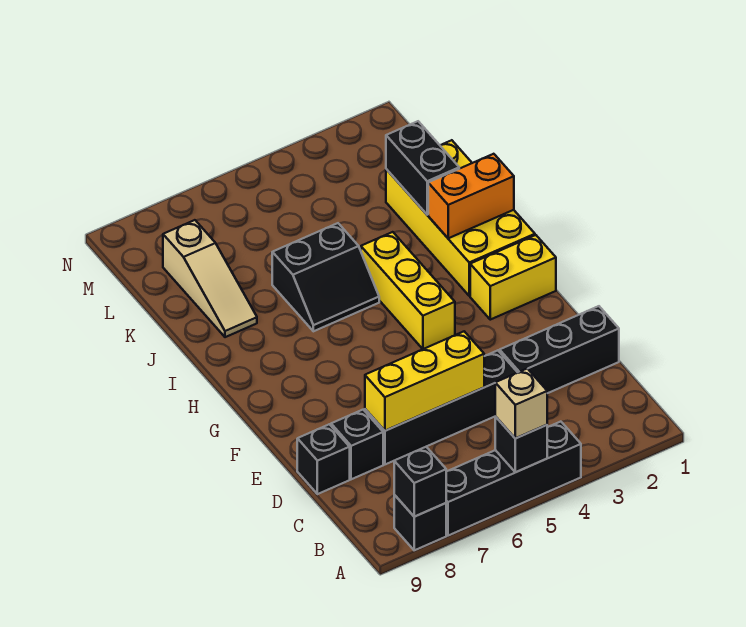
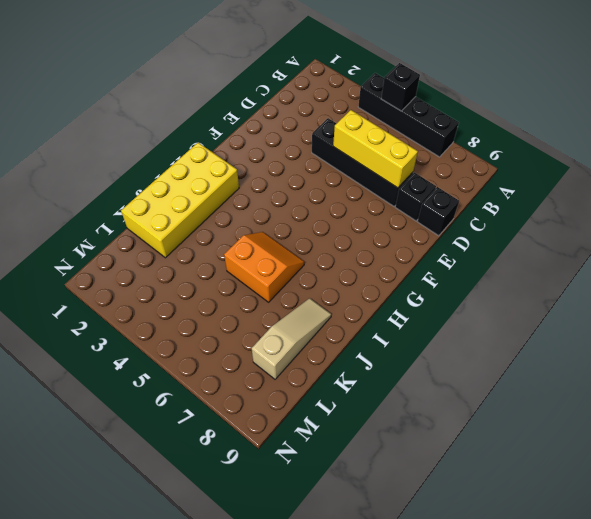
orange slope I5:J6 level 1 top J -> black slope I5:J6 level 1 top J
none -> black brick A8 level 1
none -> black brick D1:D3 level 1
none -> yellow brick G1:G2 level 1

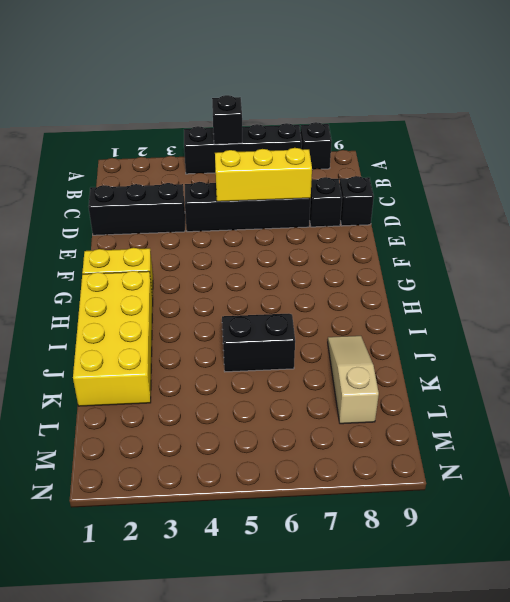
none -> yellow brick G4:I4 level 1
none -> black brick A8 level 2
none -> orange brick I1:I2 level 2

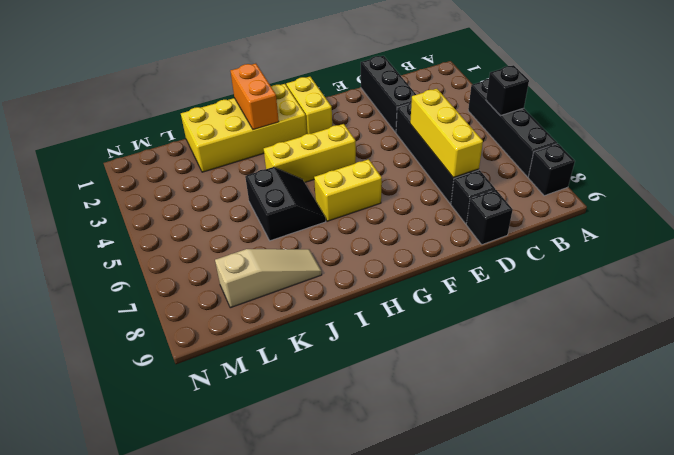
yellow brick G6:H6 level 1 -> none
none -> black brick A8 level 2
none -> black brick J2:K2 level 2
none -> tan brick A5 level 3

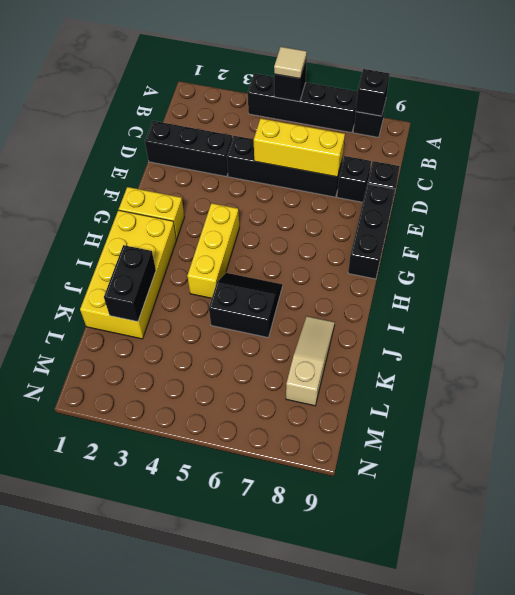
tan tile A5 level 3 -> tan brick A5 level 3
black brick E9:G9 level 1 -> none
none -> orange brick I1:I2 level 2

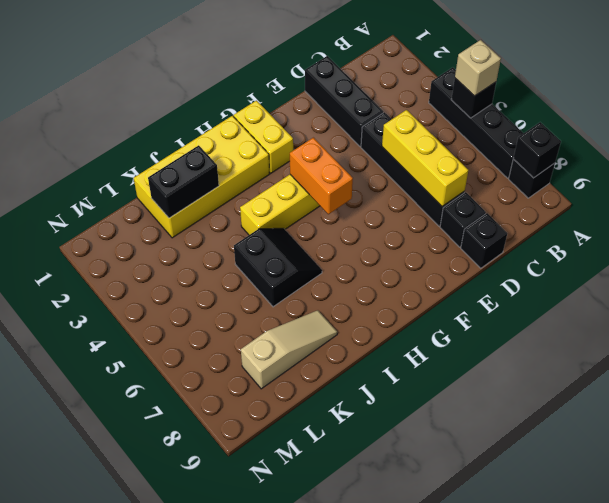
orange brick G4:G5 level 2 -> orange brick I1:I2 level 2

